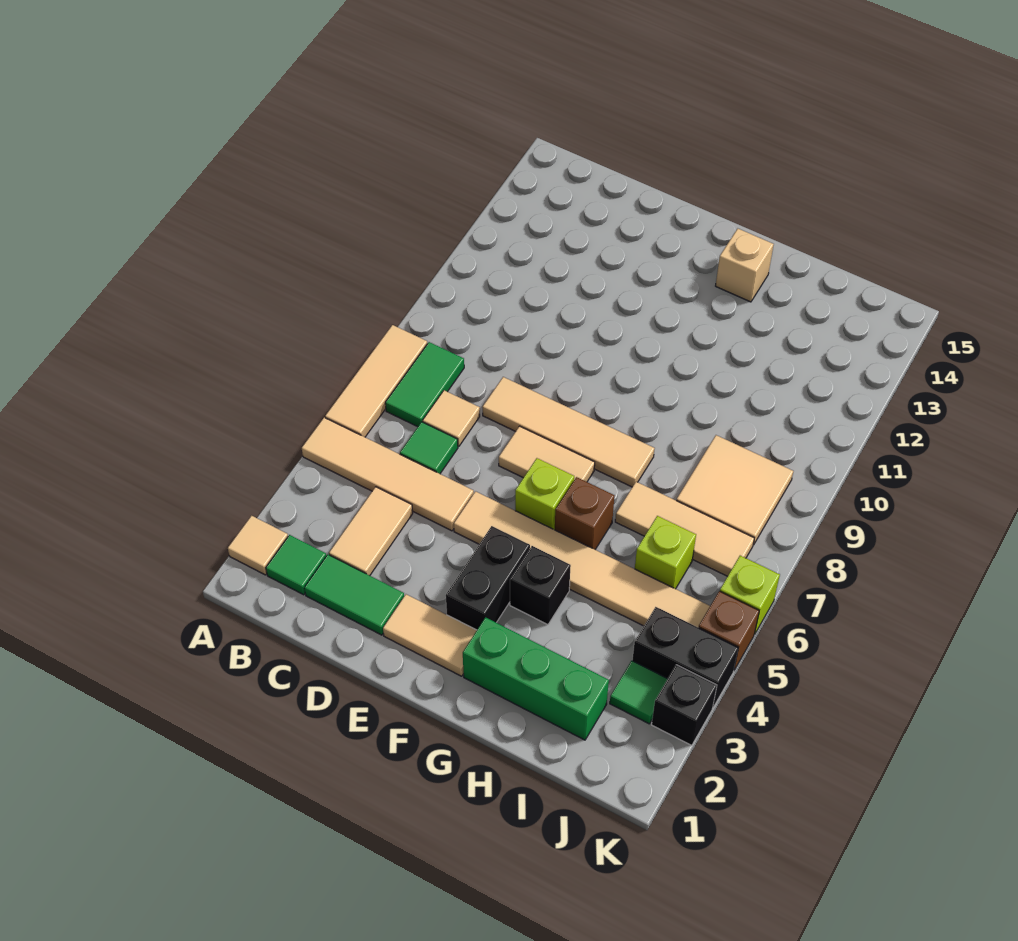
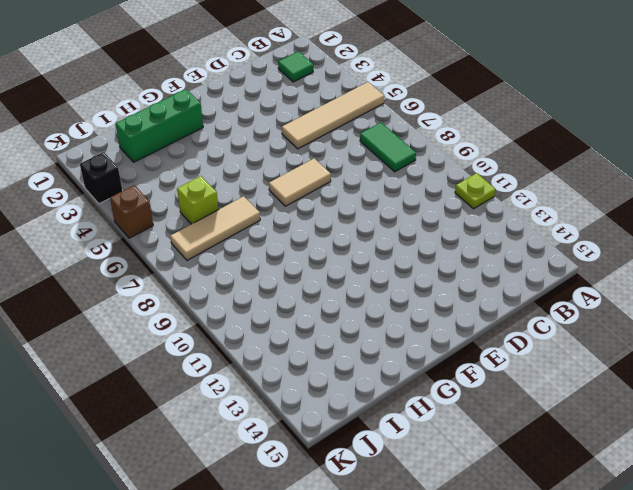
lime plate A11 level 1 -> none
none -> tan tile A2 level 1
none -> tan tile A6:A8 level 1
none -> green tile C2:D2 level 1

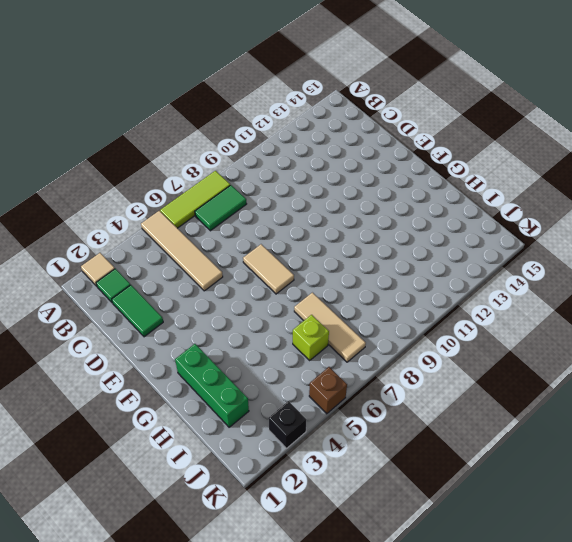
lime tile A6:A8 level 1 -> tan tile A6:A8 level 1
none -> tan tile C3:C4 level 1
none -> green tile C6 level 1
none -> tan tile C7 level 1

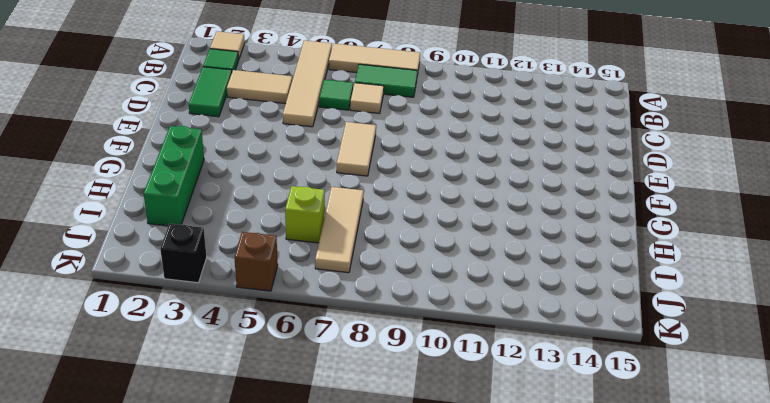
none -> tan tile D8:G8 level 1
none -> tan tile E2:F2 level 1
none -> tan tile E5:J5 level 1

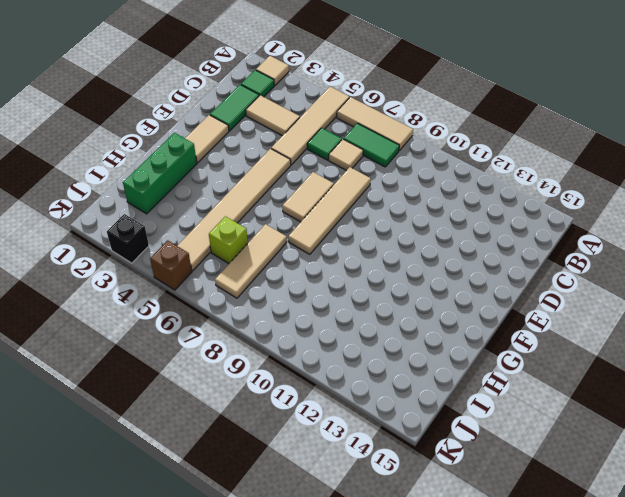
none -> black brick F3:F4 level 1
none -> lime brick F6 level 1
none -> black brick G4 level 1

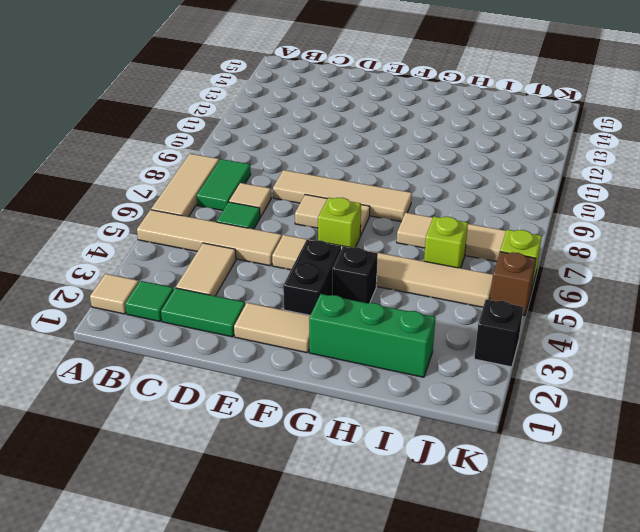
none -> brown brick G6 level 1
none -> tan brick G14 level 1
none -> tan tile I8:J9 level 1

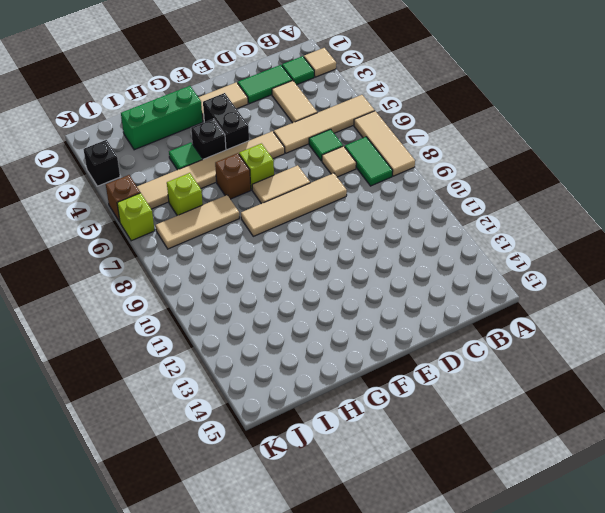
green tile H4 level 1 -> green tile J3 level 1
none -> tan brick G14 level 1
none -> tan tile I8:J9 level 1
none -> black brick J4:K4 level 1

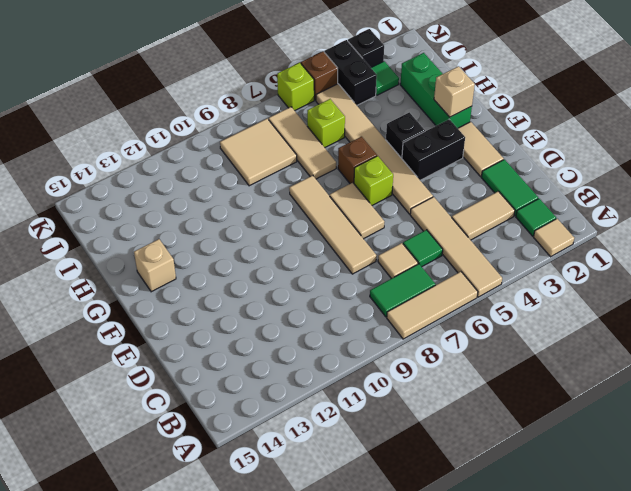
tan brick G2 level 2 -> none

